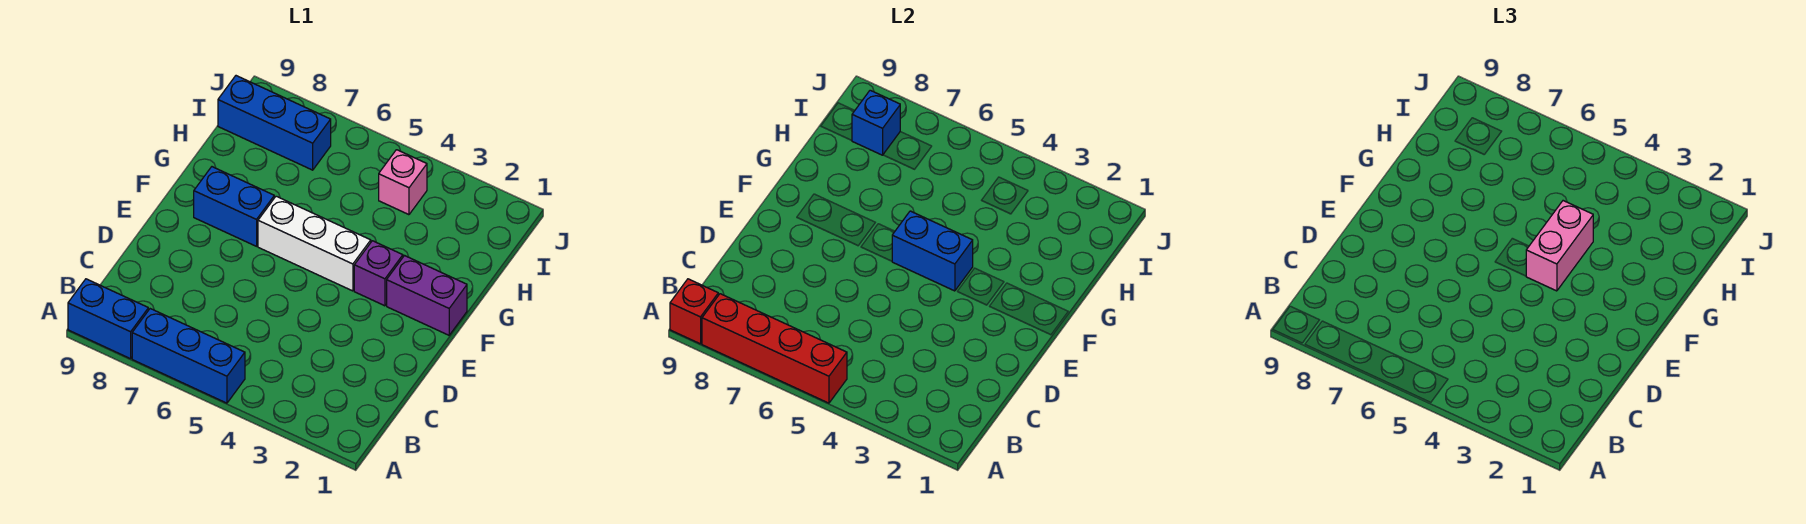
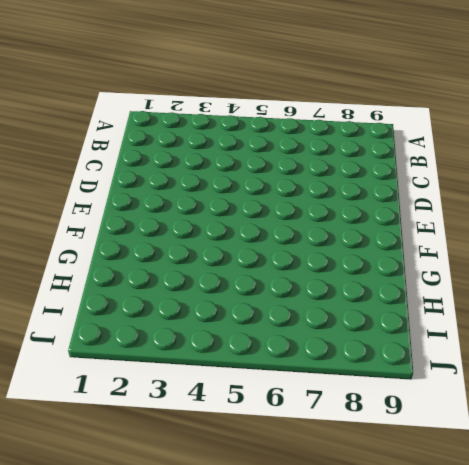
none -> blue brick A5:A7 level 1
none -> blue brick A8:A9 level 1
none -> purple brick F1:F2 level 1

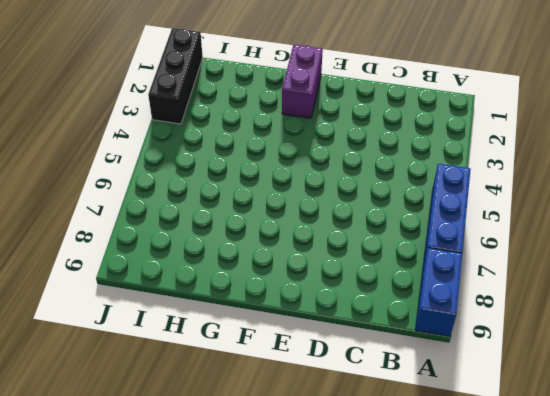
black brick J1:J3 level 1 -> none
none -> purple brick F3 level 1
none -> white brick F4:F6 level 1
none -> blue brick F7:F8 level 1

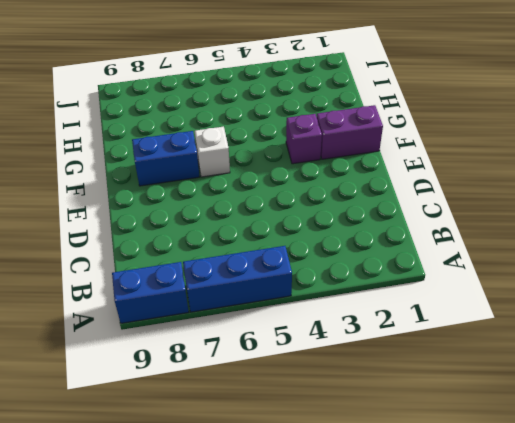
white brick F6 level 1 -> white brick F4:F6 level 1
none -> pink brick I4 level 1
none -> blue brick I7:I9 level 1
none -> red brick A5:A8 level 2

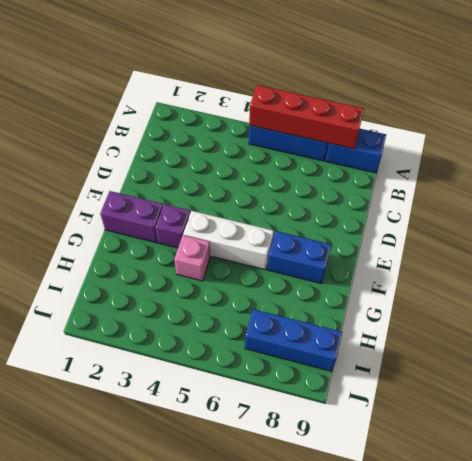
pink brick G4 level 1 -> pink brick I4 level 1
none -> red brick A9 level 2
none -> blue brick F4:F5 level 2
none -> blue brick I8 level 2

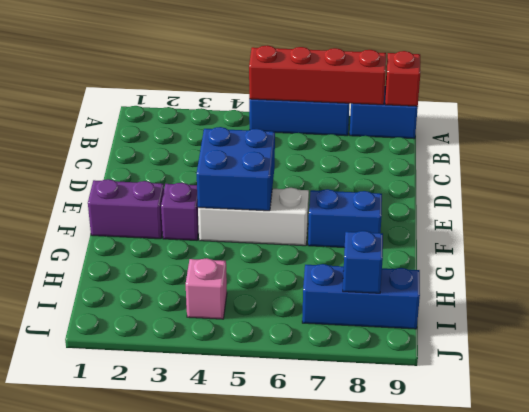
blue brick E4:F5 level 2 -> blue brick F4:F5 level 2
none -> pink brick F4:G4 level 3

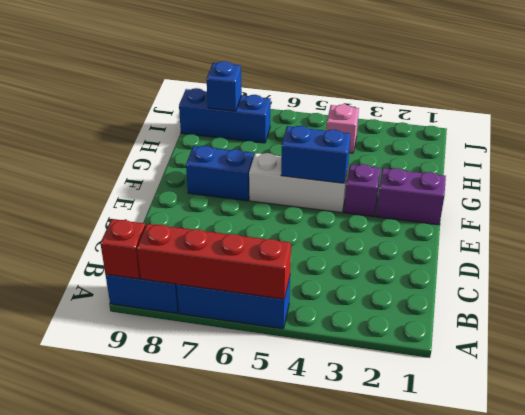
none -> pink brick F4:G4 level 3

